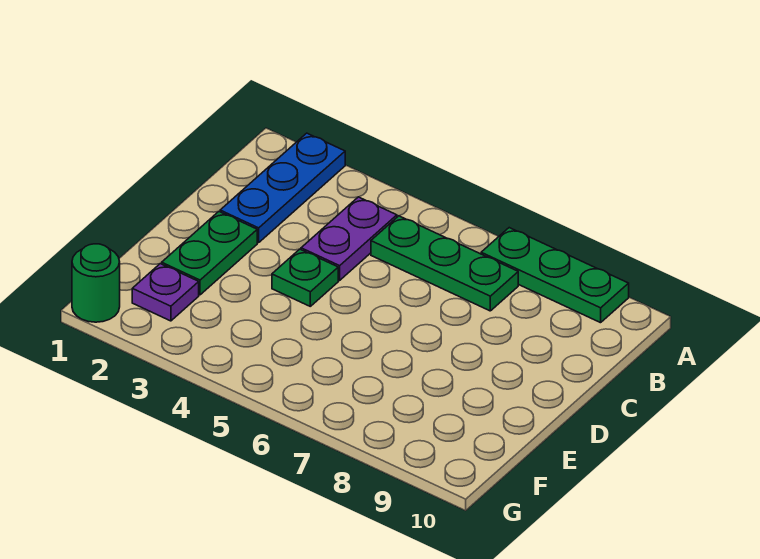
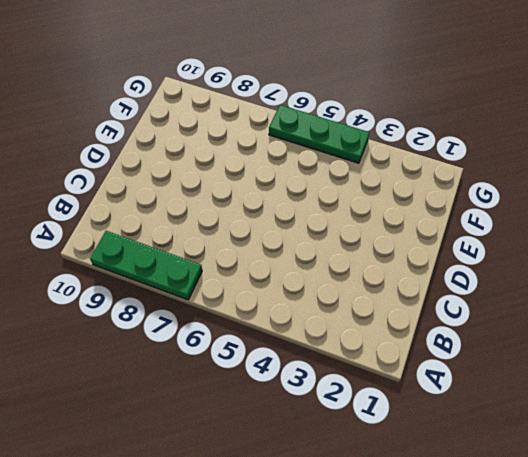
green plate G4:G6 level 1 -> green plate B5:B7 level 1
none -> blue plate A2:C2 level 1
none -> purple plate B4:C4 level 1

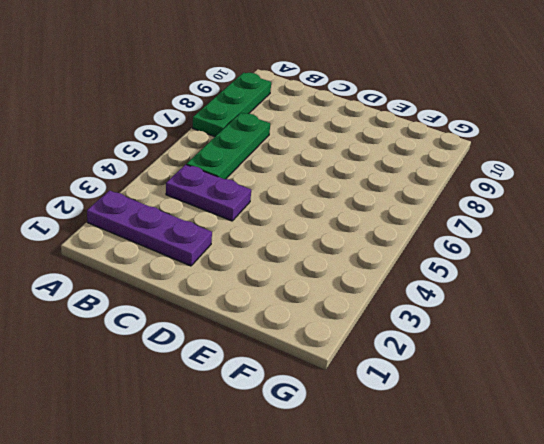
purple plate A2:C2 level 1 -> blue plate A2:C2 level 1
none -> green plate D2:E2 level 1
none -> green plate D4 level 1

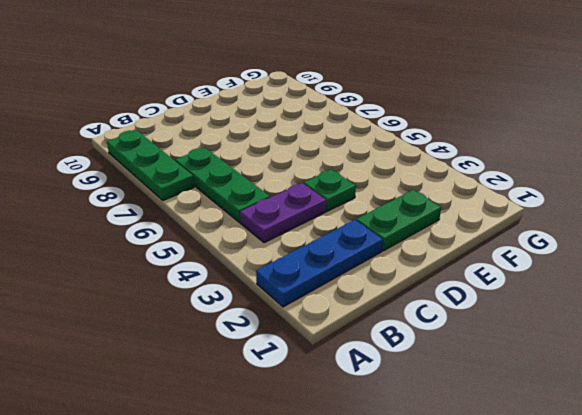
none -> purple plate F2 level 1
none -> green round brick G1 level 1

